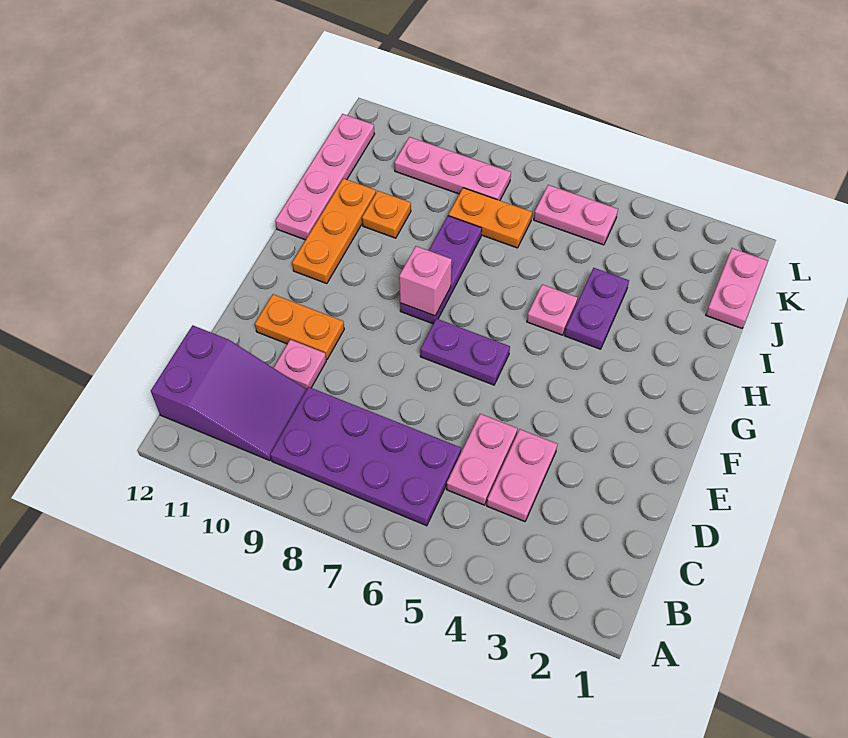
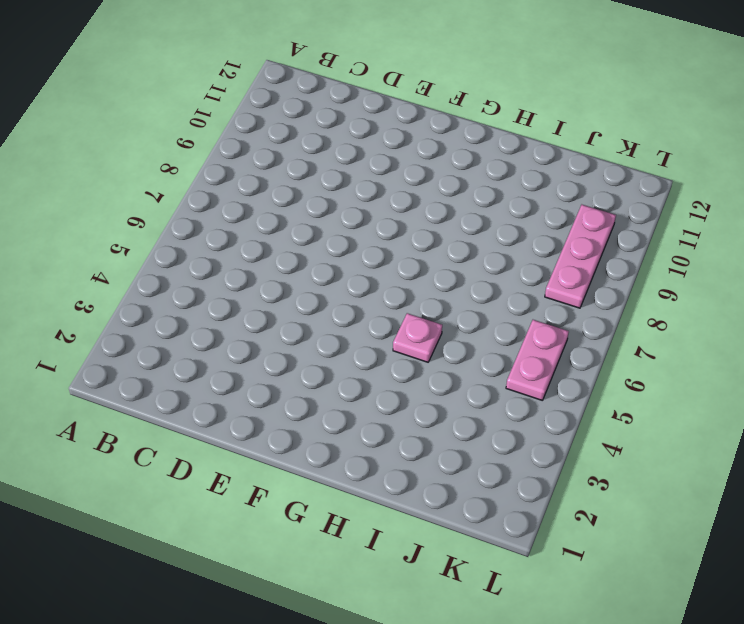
none -> purple plate B6:C9 level 1
none -> purple slope B10:C12 level 1 top 12
none -> pink plate C4:D4 level 1

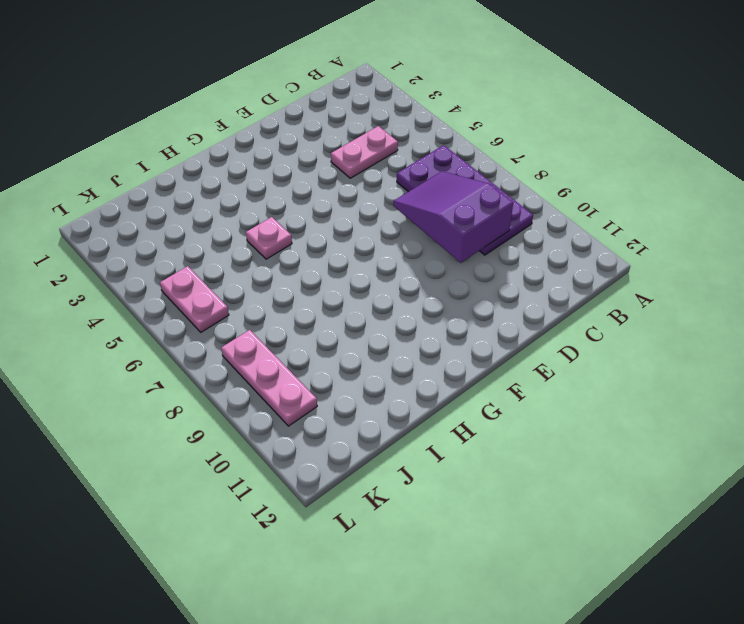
purple slope C7:D9 level 2 top 9 -> purple slope B10:C12 level 1 top 12
none -> pink plate C5:D5 level 1
none -> pink plate D10 level 1
none -> orange plate E10:E11 level 1

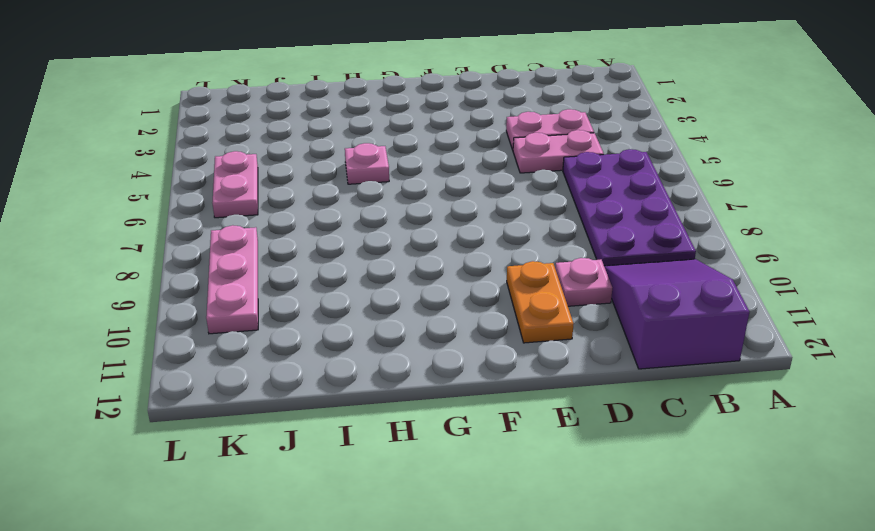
none -> purple plate F6:F7 level 1
none -> purple plate G8:I8 level 1
none -> orange plate G11:I11 level 1

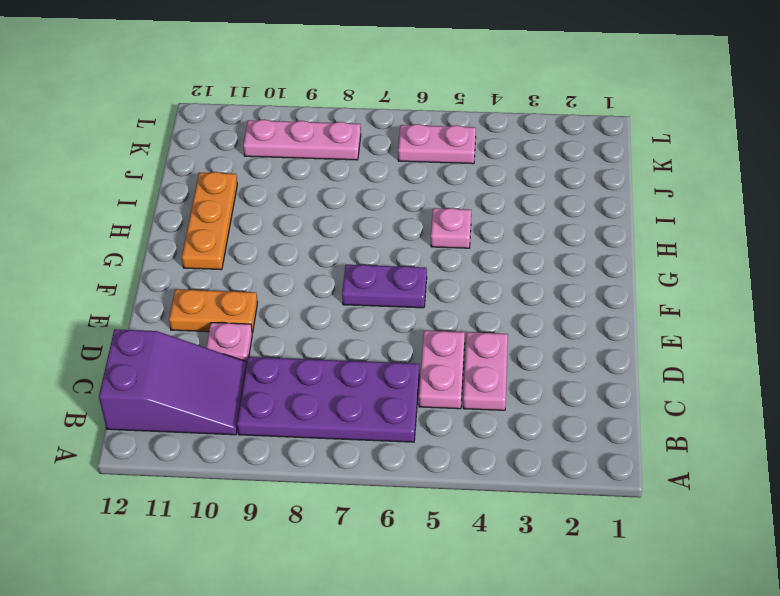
none -> purple plate G8:I8 level 1
none -> purple plate H4:I4 level 1
none -> pink plate H12:K12 level 1

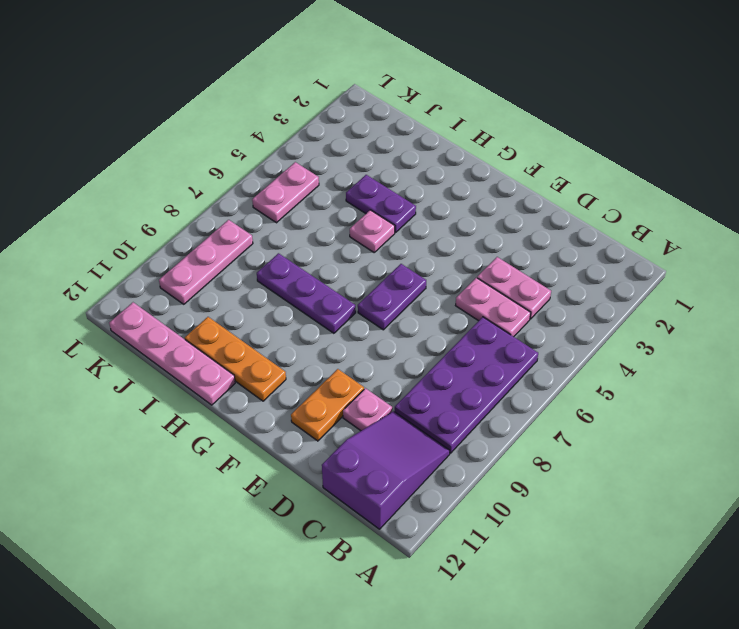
none -> orange plate I10 level 1
none -> pink plate J1:K1 level 1
none -> orange plate J7:J8 level 1

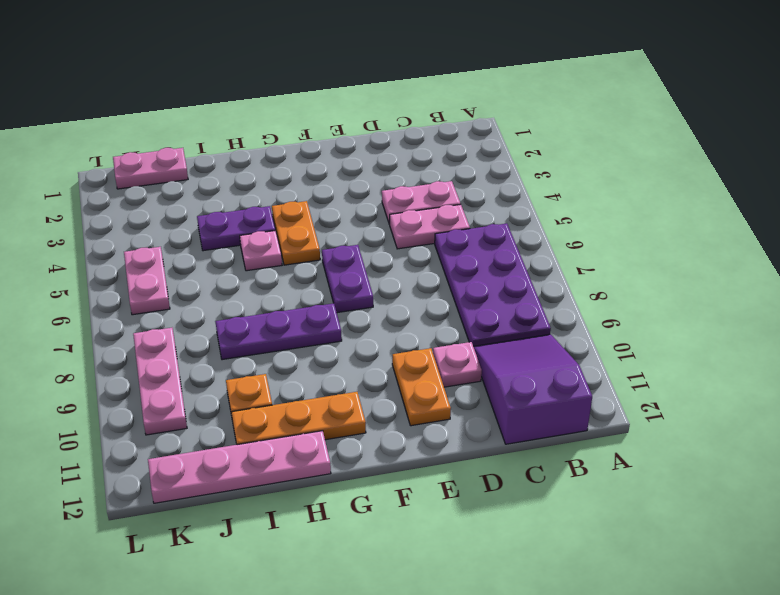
orange plate G4:G5 level 1 -> orange plate J7:J8 level 1
none -> pink brick G8 level 2

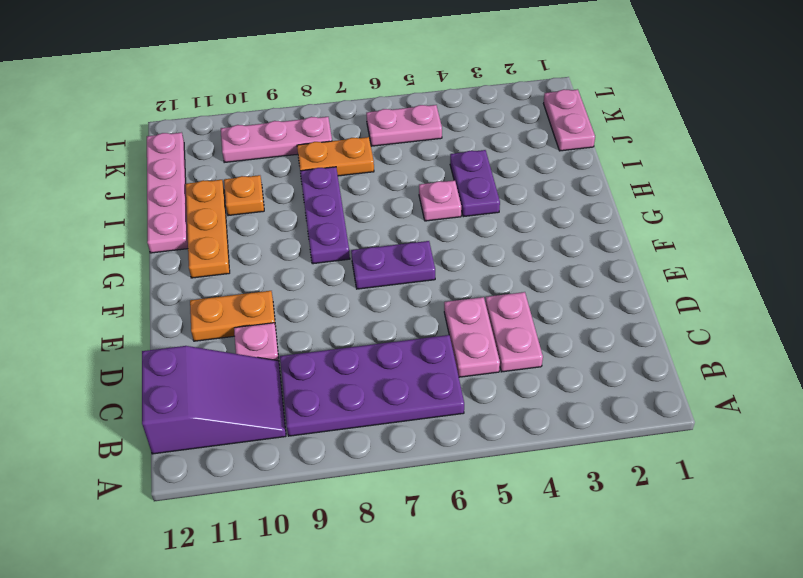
none -> pink brick G8 level 2

